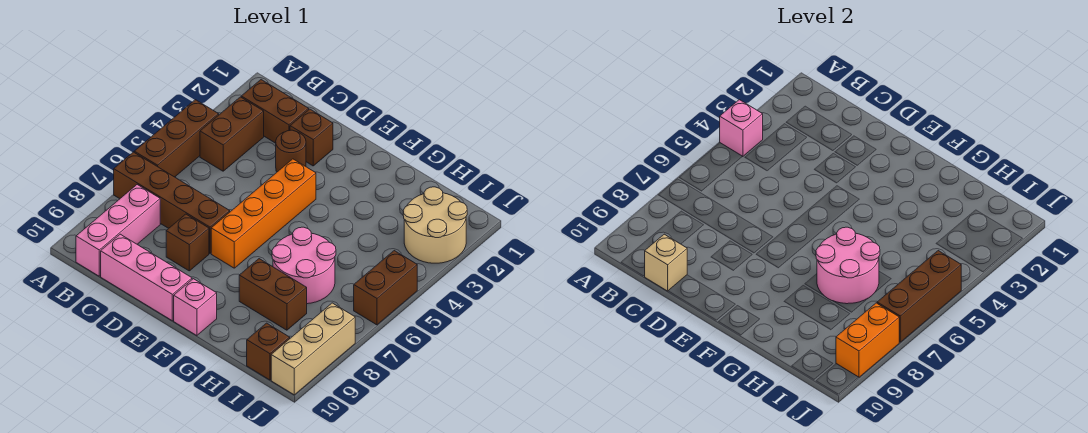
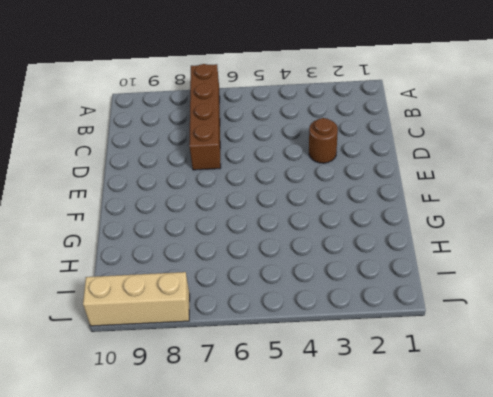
none -> brown brick A4:A6 level 1
none -> brown brick B2:C2 level 1
none -> brown brick B3:B4 level 1

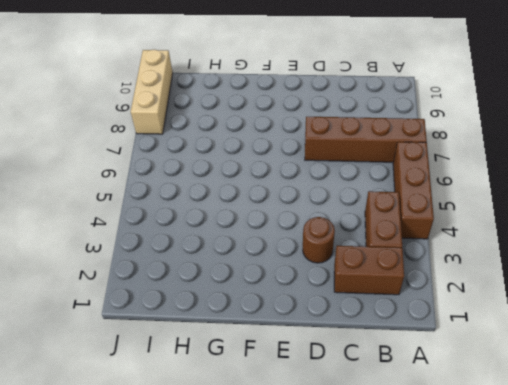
none -> pink brick B8:B10 level 1
none -> pink brick C10:E10 level 1
none -> brown brick D2 level 1

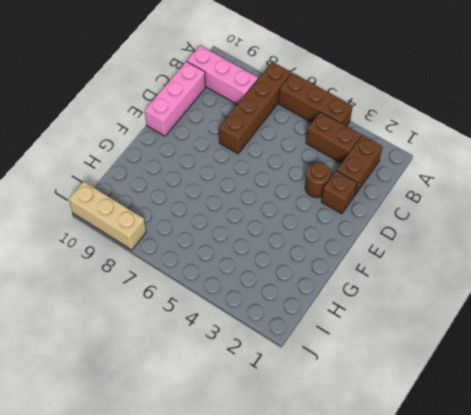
none -> brown brick D8 level 1
none -> orange brick E4:E7 level 1
none -> pink brick F10 level 1

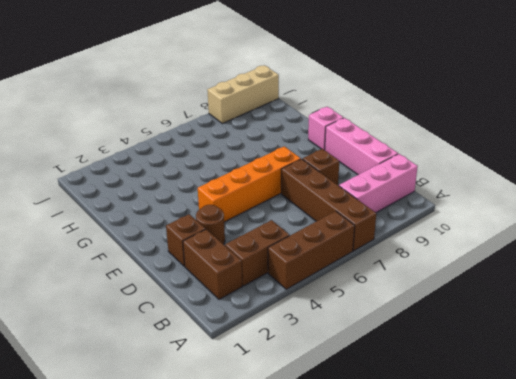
none -> pink round brick G6:H7 level 1
none -> brown brick G8:H8 level 1
none -> tan round brick I2:J3 level 1

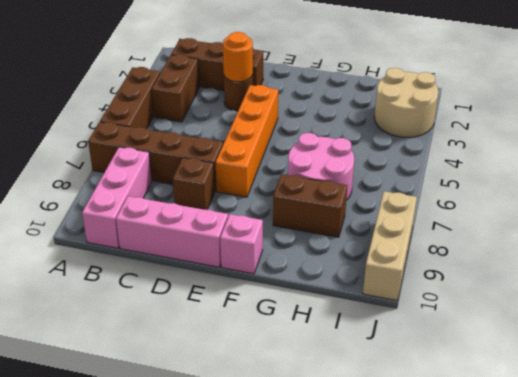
orange round brick D3 level 2 -> none
none -> brown brick I10 level 1
none -> brown brick J5:J6 level 1
none -> pink brick A4 level 2

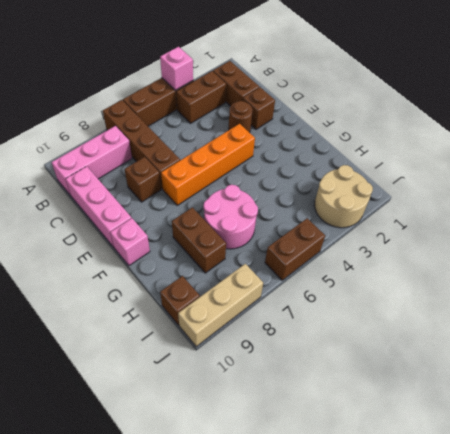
none -> tan brick C10 level 2
none -> pink round brick G6:H7 level 2
none -> brown brick J5:J7 level 2

